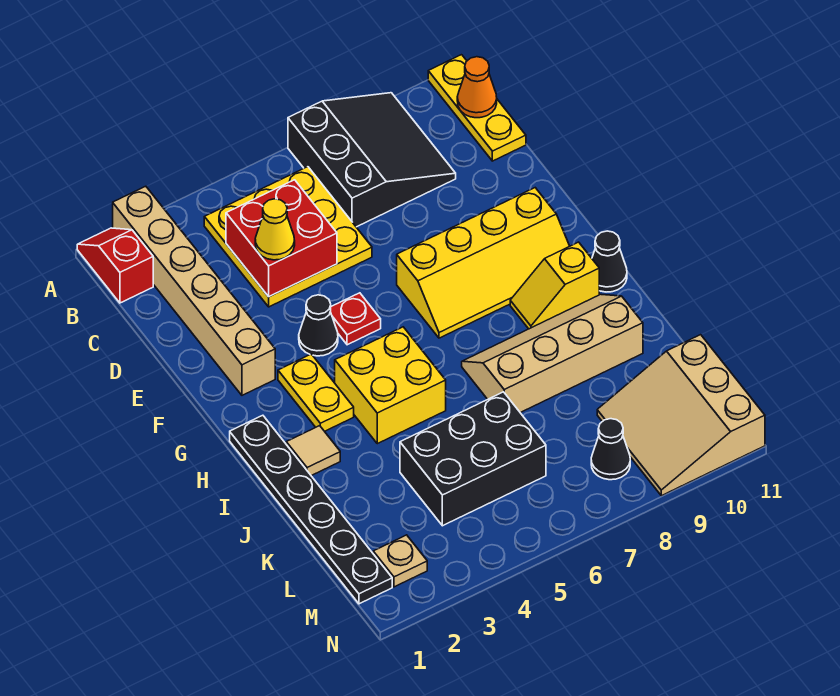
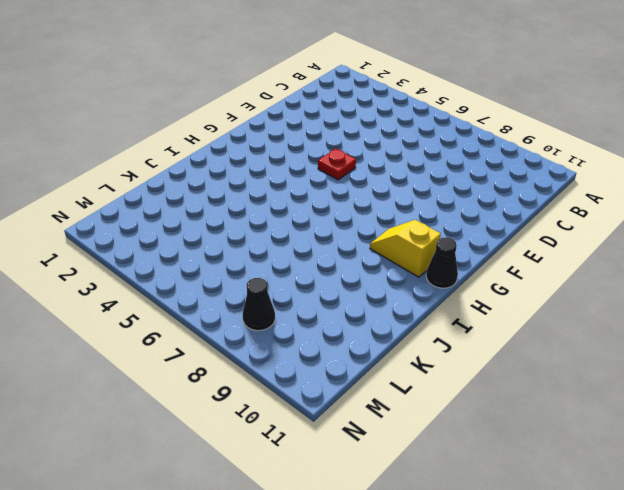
none -> red slope A1:B1 level 1 top B
none -> tan brick A2:F2 level 1
none -> black slope A7:C9 level 1 top 7

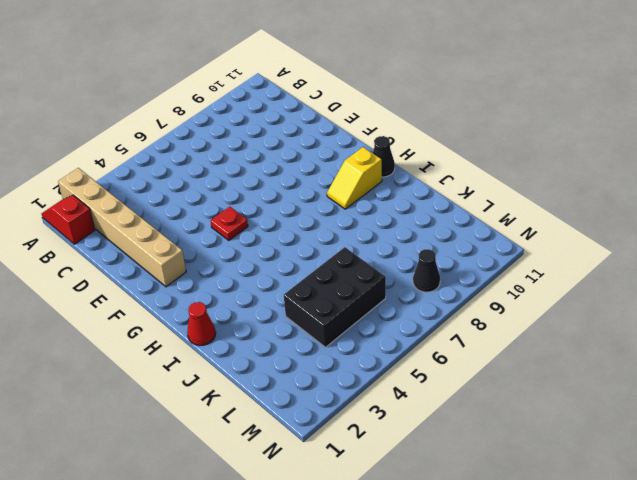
red cone I1 level 1 -> black plate H1:M1 level 1
none -> black slope A7:C9 level 1 top 7
none -> yellow plate A11:C11 level 1
none -> yellow plate B4:D6 level 1

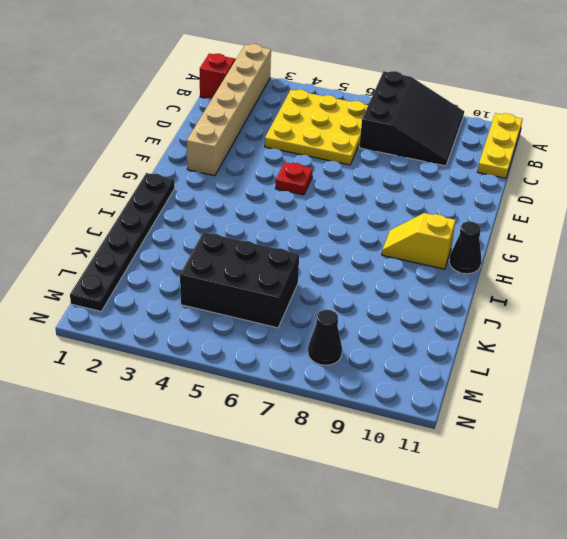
none -> black cone F4 level 1
none -> yellow slope F7:G10 level 1 top F
none -> yellow plate G3:H3 level 1

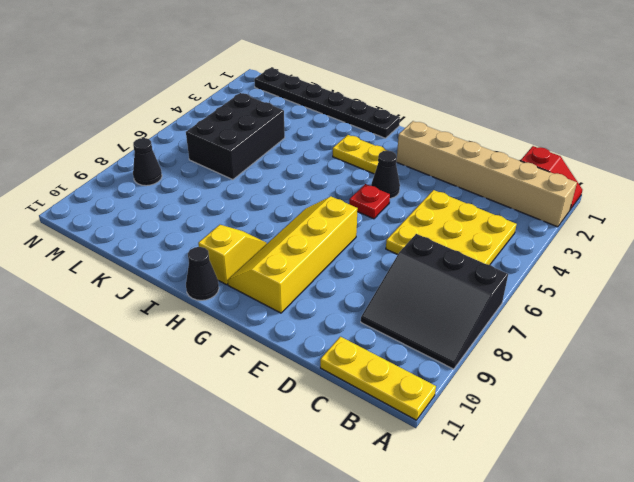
none -> yellow brick H4:I5 level 1
none -> tan tile I2 level 1
none -> tan slope I7:J10 level 1 top J

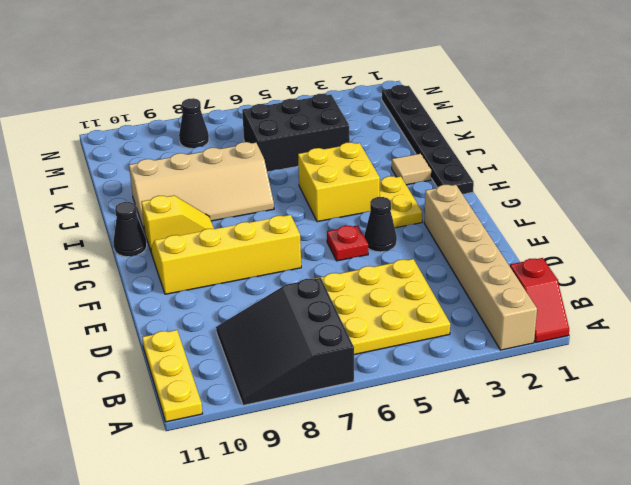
none -> tan slope L9:N11 level 1 top 11
none -> tan plate M2 level 1
none -> orange cone B11 level 2

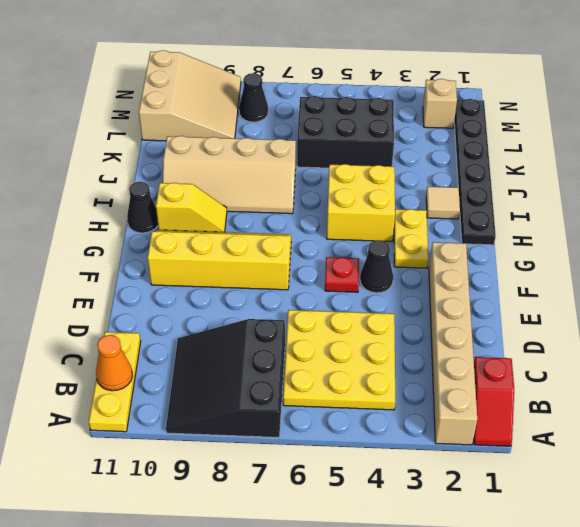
tan brick M2 level 1 -> tan plate M2 level 1
none -> red brick C4:D5 level 2
none -> yellow cone D4 level 3

